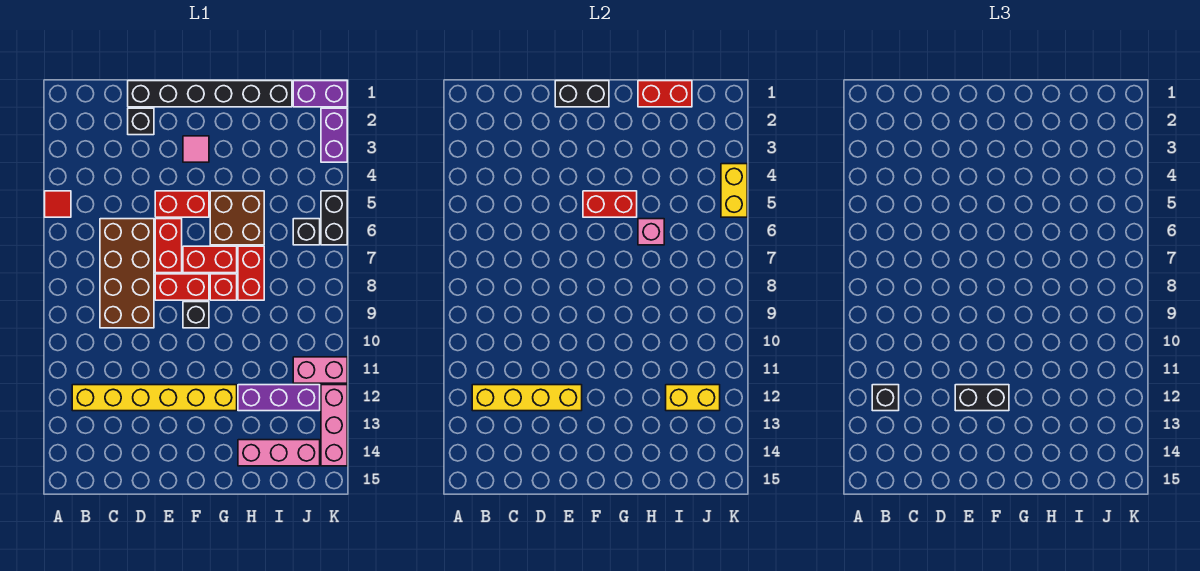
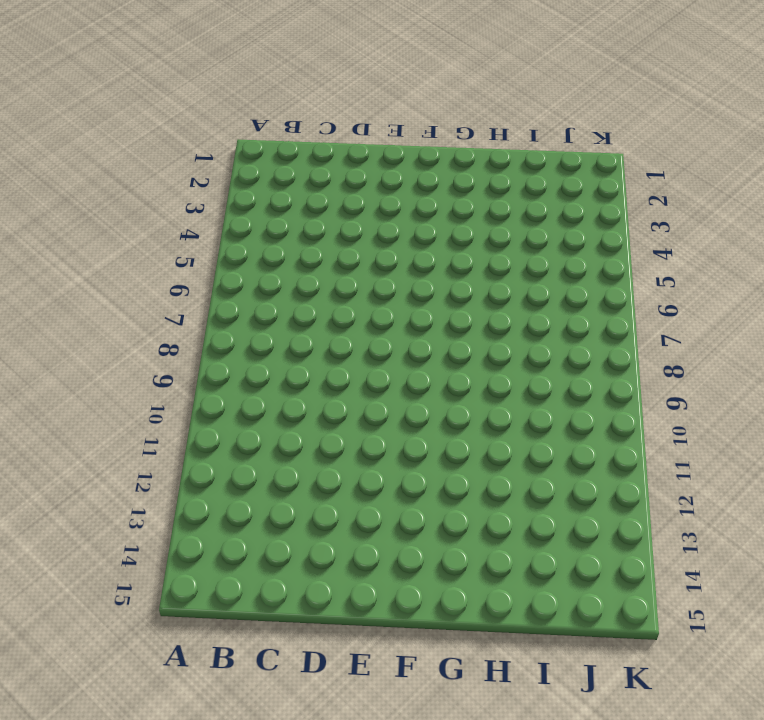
none -> red tile A5 level 1
none -> yellow brick B12:G12 level 1
none -> brown brick C6:D9 level 1
none -> black brick D1:I1 level 1

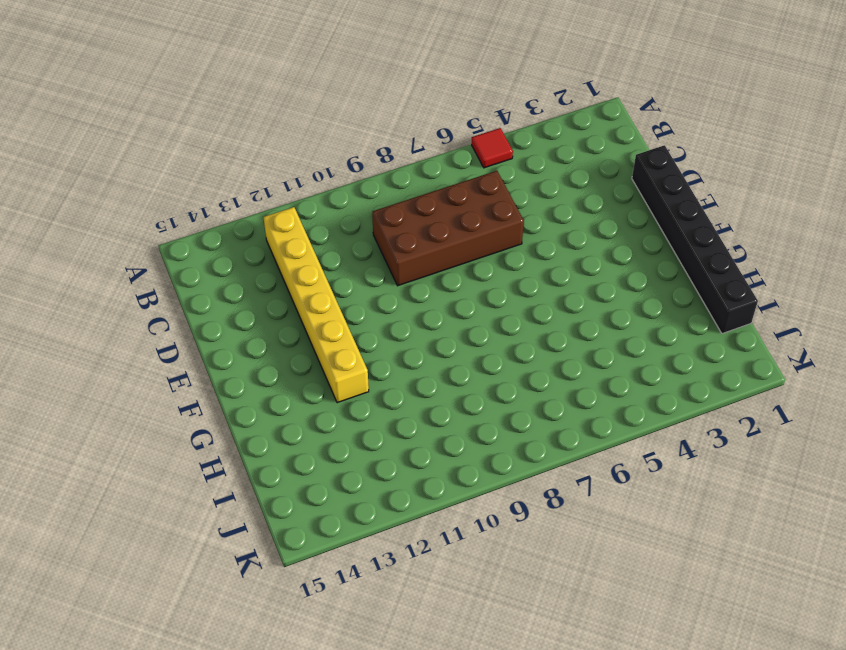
none -> black brick D2 level 1
none -> red brick E5:F5 level 1
none -> red brick E6:E7 level 1
none -> red brick E8:F8 level 1

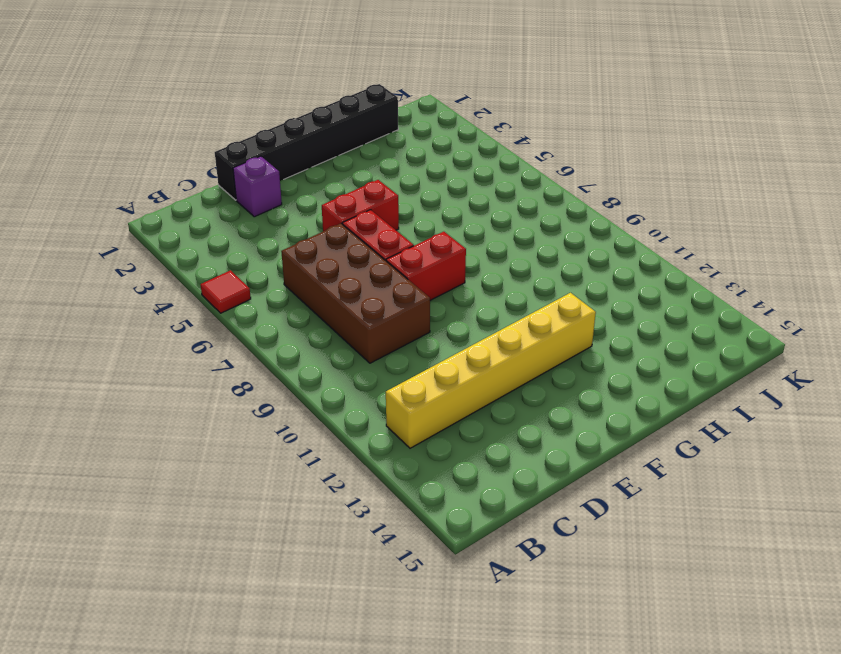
purple brick D2 level 1 -> black brick D2 level 1
none -> pink tile F3 level 1
none -> red brick F7:G7 level 1
none -> black brick F9 level 1
none -> brown brick G5:H6 level 1

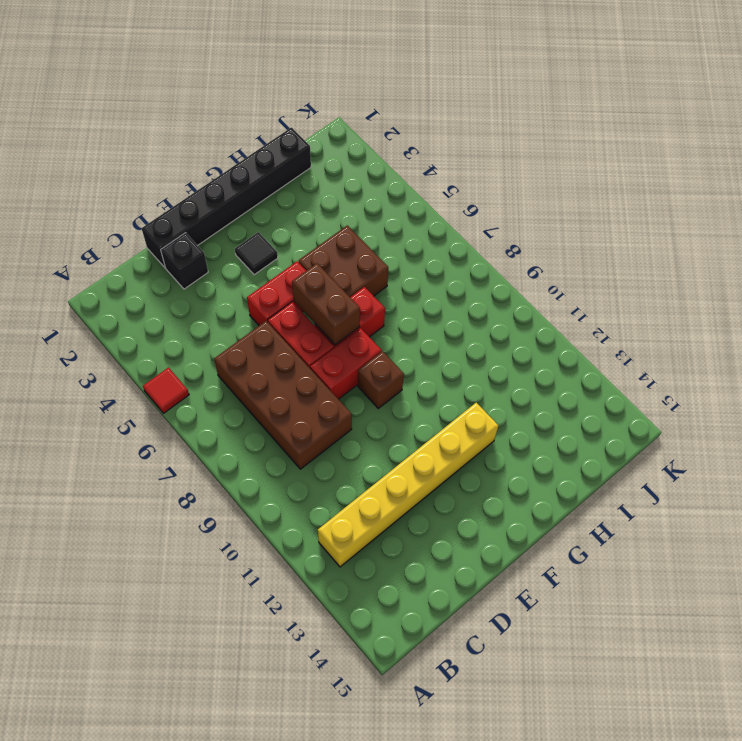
black tile F3 level 1 -> pink tile F3 level 1
brown brick F6:F7 level 2 -> none
brown brick F9 level 1 -> black brick F9 level 1
none -> red brick G8 level 1
none -> red brick H7:H8 level 1
none -> purple brick H12:J12 level 1
none -> pink brick H14:J14 level 1

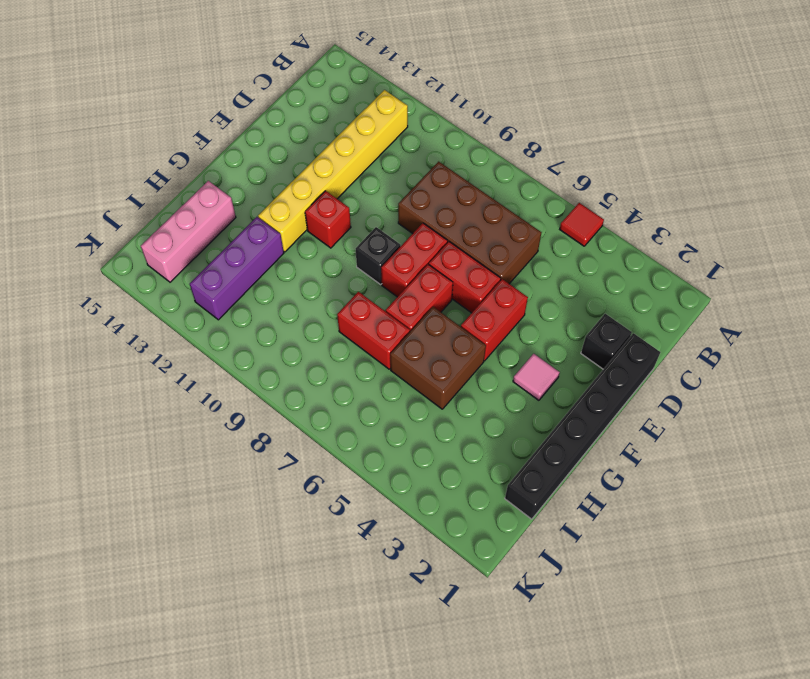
red brick F11 level 1 -> red brick G8 level 1
none -> purple brick J1:K1 level 1
none -> black brick J6 level 1
none -> pink brick J11:K11 level 1
none -> purple brick K2:K3 level 1

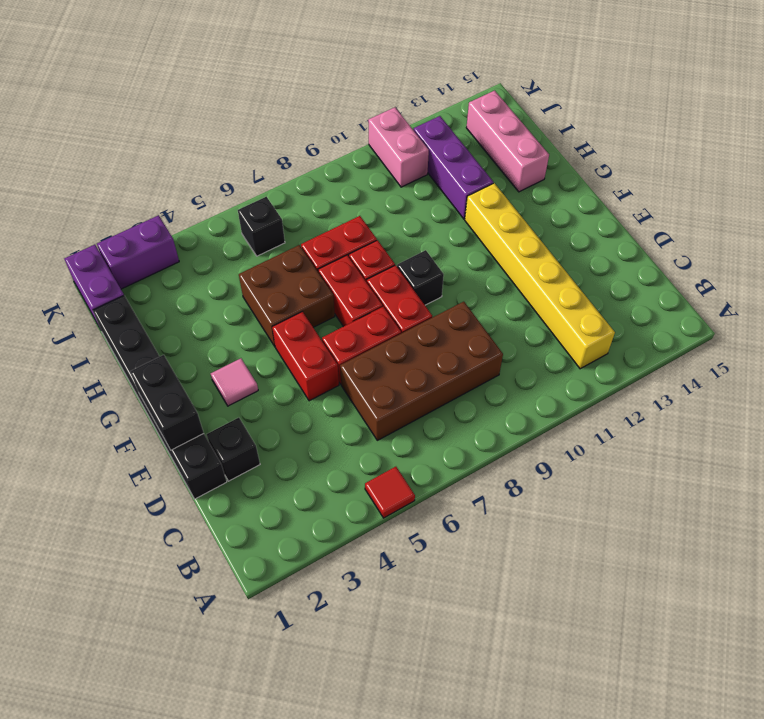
none -> black brick K5:K6 level 1
none -> pink brick K12:K14 level 1
none -> yellow brick B12:E12 level 2
none -> red brick F5:G5 level 2

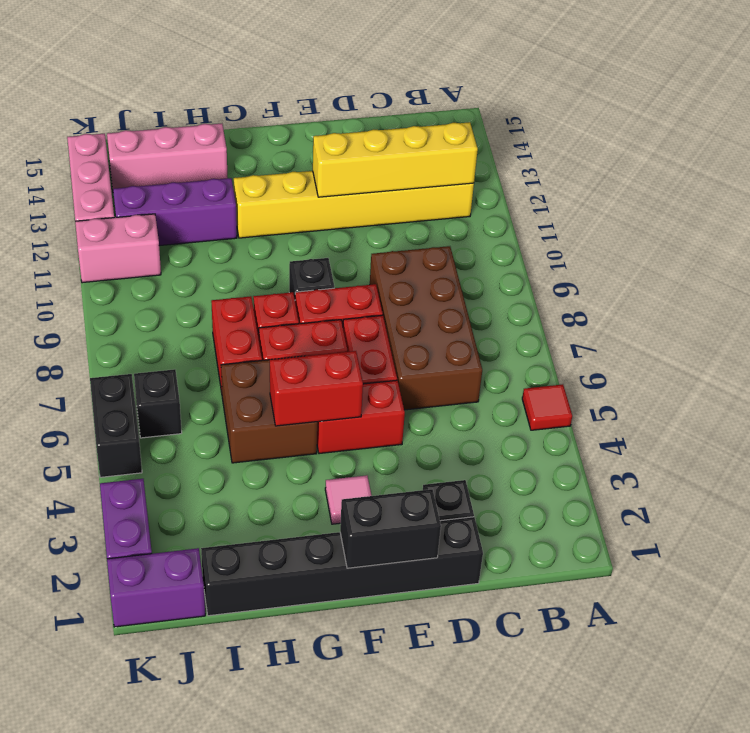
none -> red brick H1:I1 level 2
none -> pink brick H6 level 2
none -> yellow brick I12:J12 level 2
none -> yellow brick K4:K5 level 2

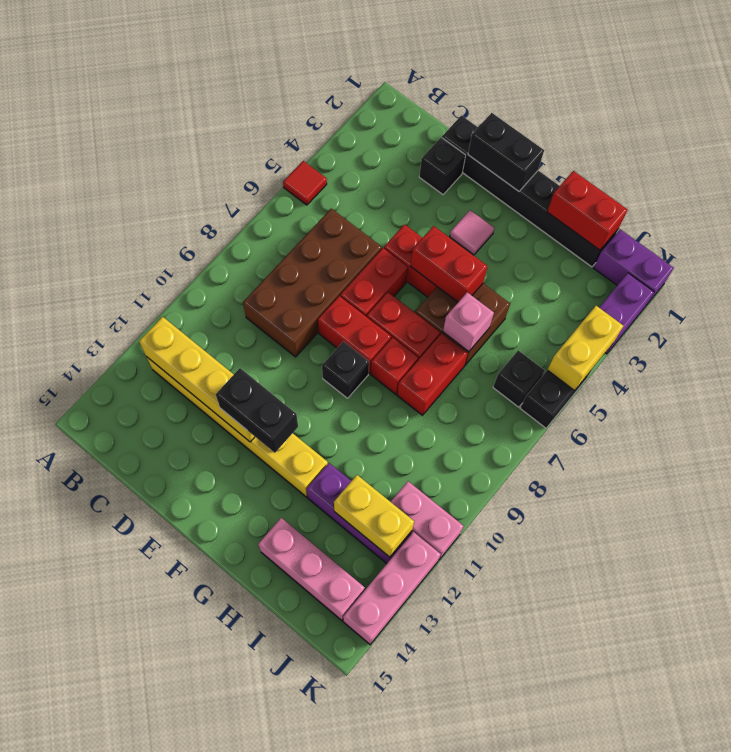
none -> black brick B12 level 3

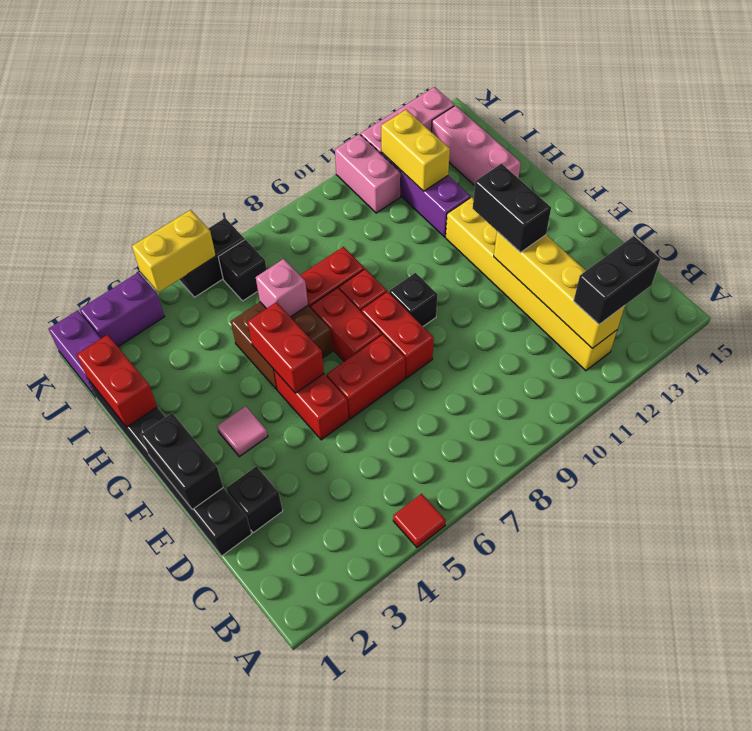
black brick B12:B13 level 3 -> black brick B12 level 3
none -> brown brick C6:D9 level 1

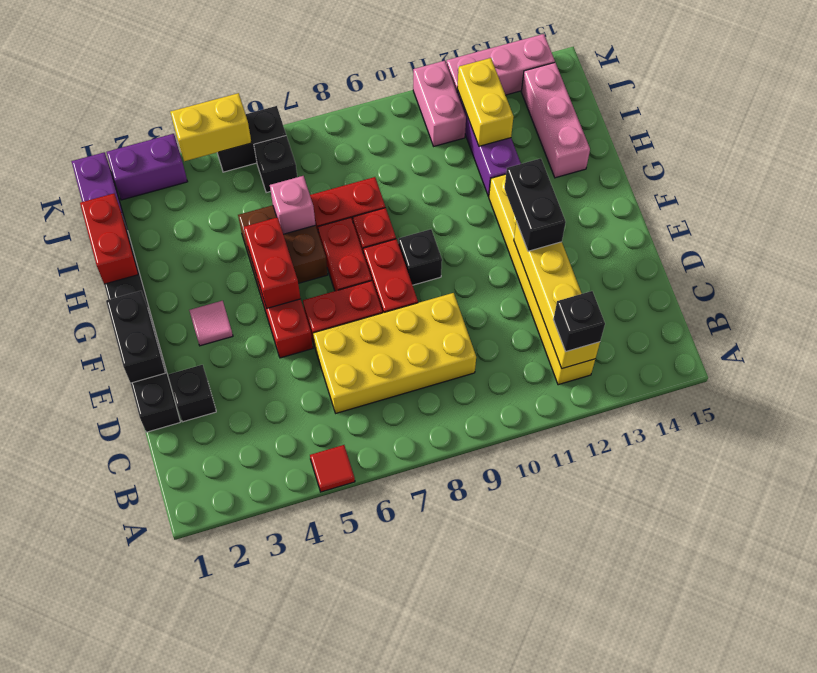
yellow brick C6:D9 level 1 -> brown brick C6:D9 level 1

